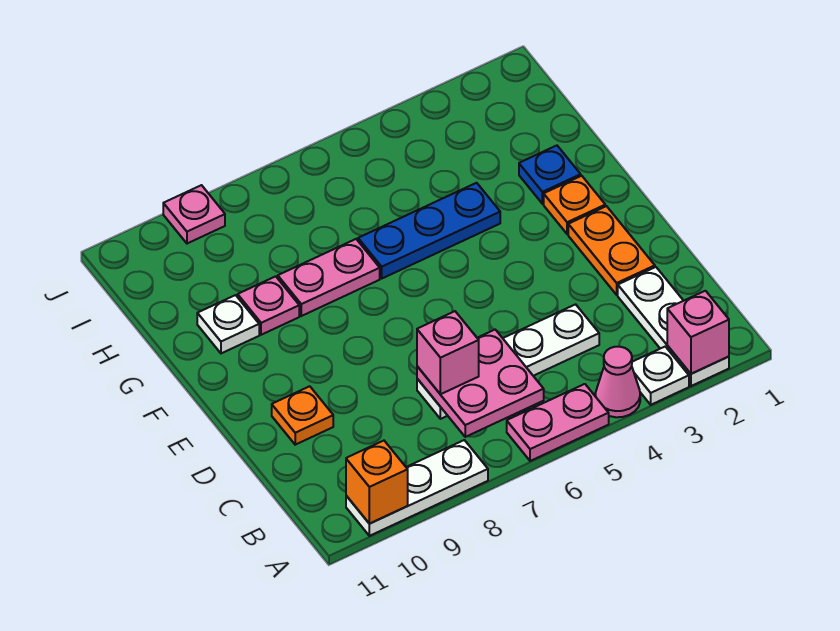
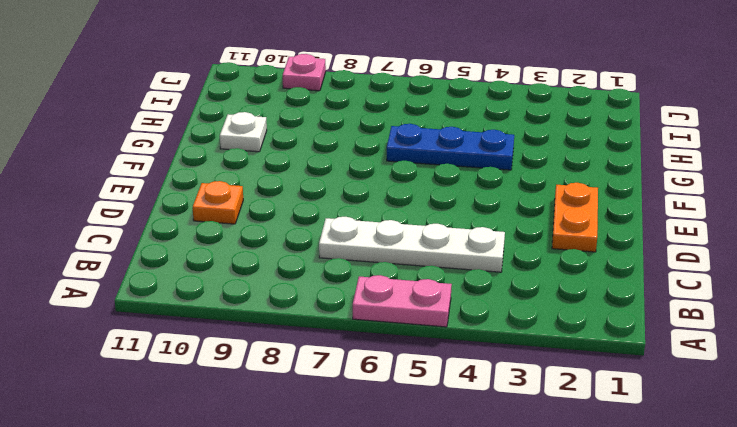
none -> white plate A2:C2 level 1
none -> white plate A3 level 1
none -> pink cone A4 level 1

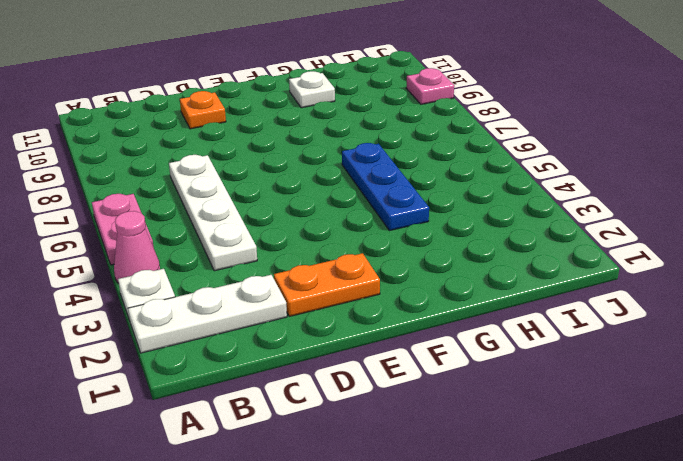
none -> white plate A8:A10 level 1
none -> orange plate F2 level 1
none -> blue plate G2 level 1

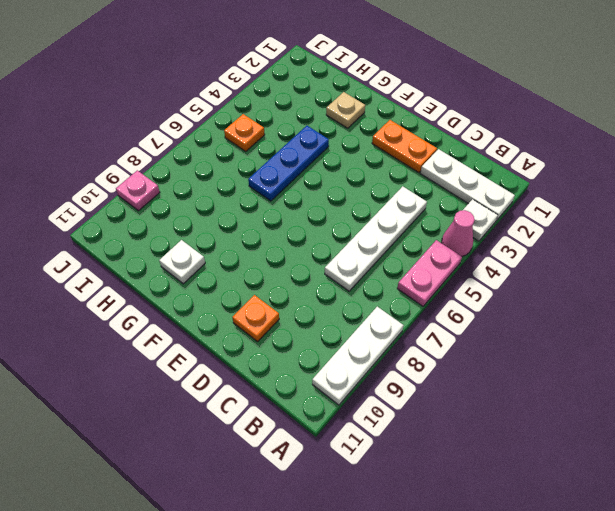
tan plate G2 level 1 -> blue plate G2 level 1
orange plate I5 level 1 -> orange plate F2 level 1
none -> pink plate G7:G8 level 1
none -> pink plate G9 level 1
none -> pink brick A2 level 2

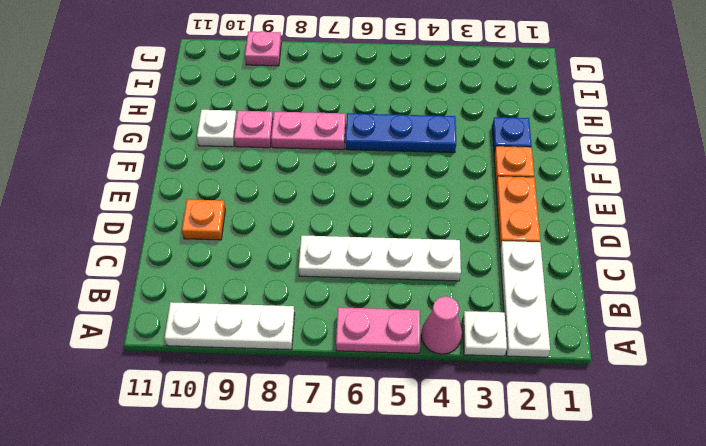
none -> pink brick A2 level 2
none -> orange brick A10 level 2
none -> pink plate B6:C7 level 2

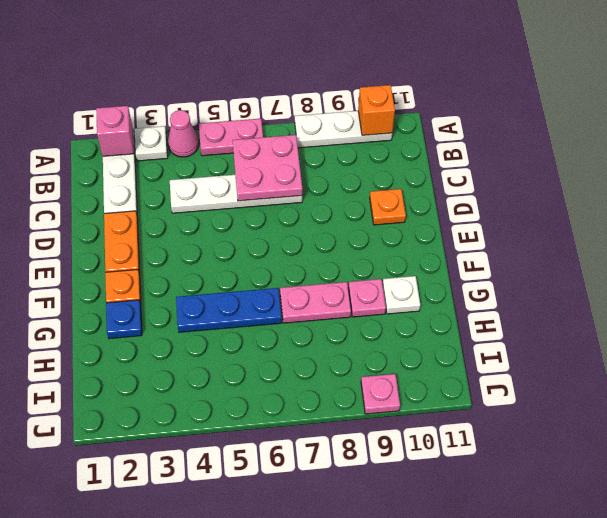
none -> pink brick C7 level 3

